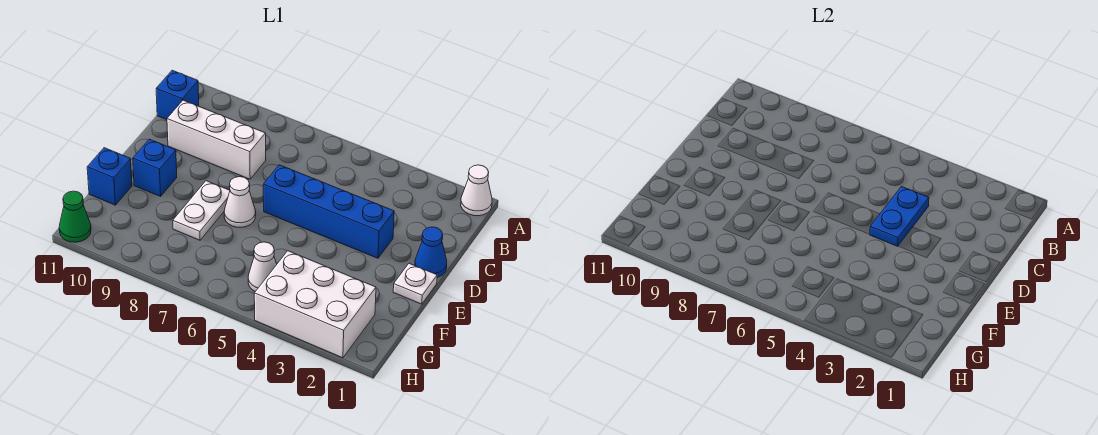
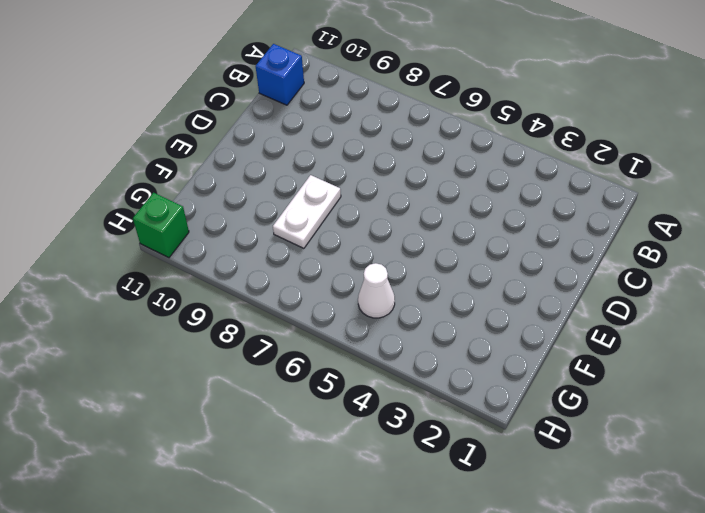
green brick H11 level 1 -> green cone H11 level 1
none -> white cone A1 level 1
none -> white brick C8:C10 level 1
none -> blue cone D1 level 1

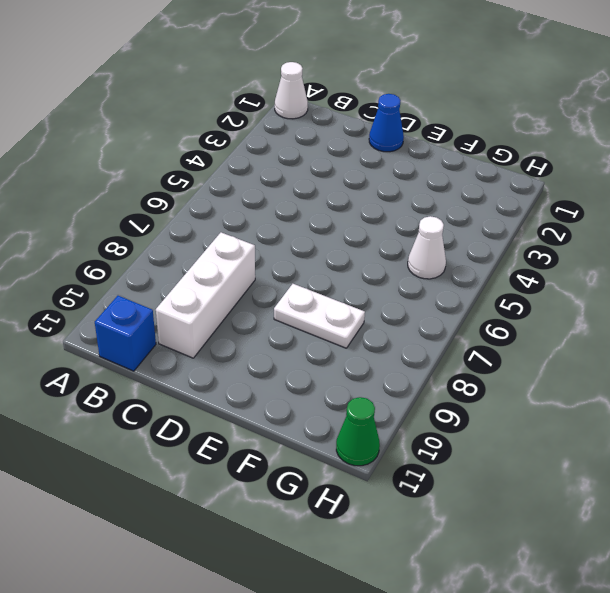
none -> blue brick D3:D6 level 1
none -> white plate E1 level 1
none -> white cone E7 level 1

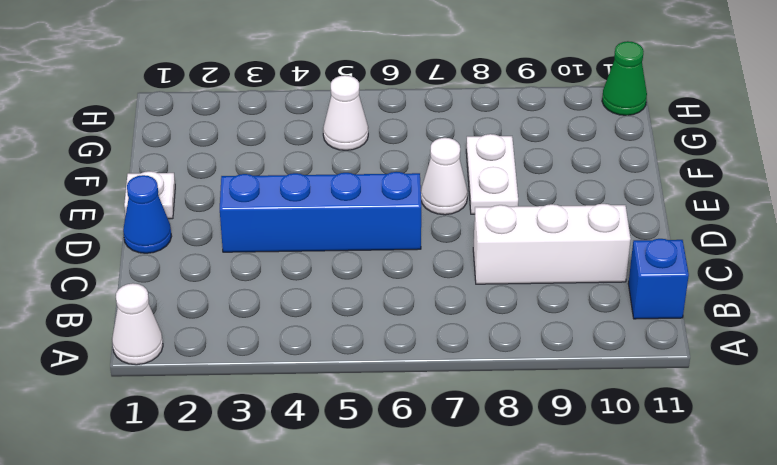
none -> blue brick E10 level 1
none -> blue brick F11 level 1
none -> white brick G2:H4 level 1

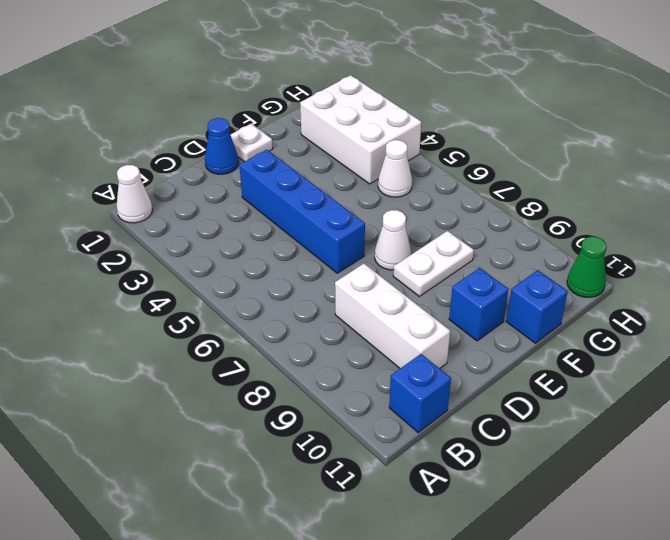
none -> blue plate C4:D4 level 2

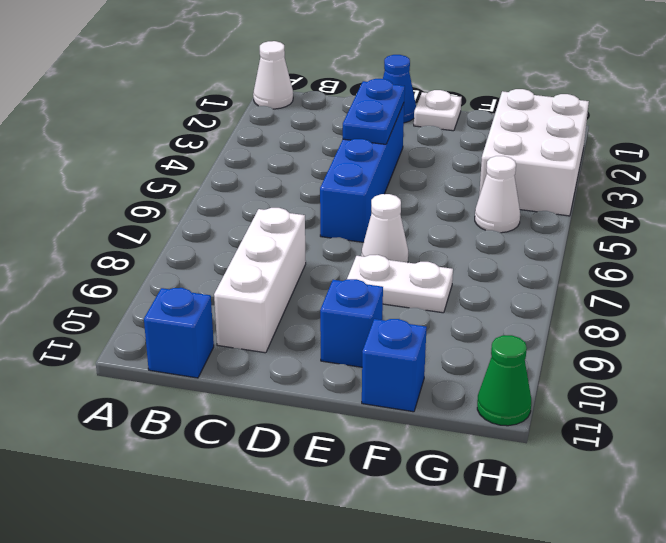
blue plate D3:D4 level 2 -> blue plate C4:D4 level 2

